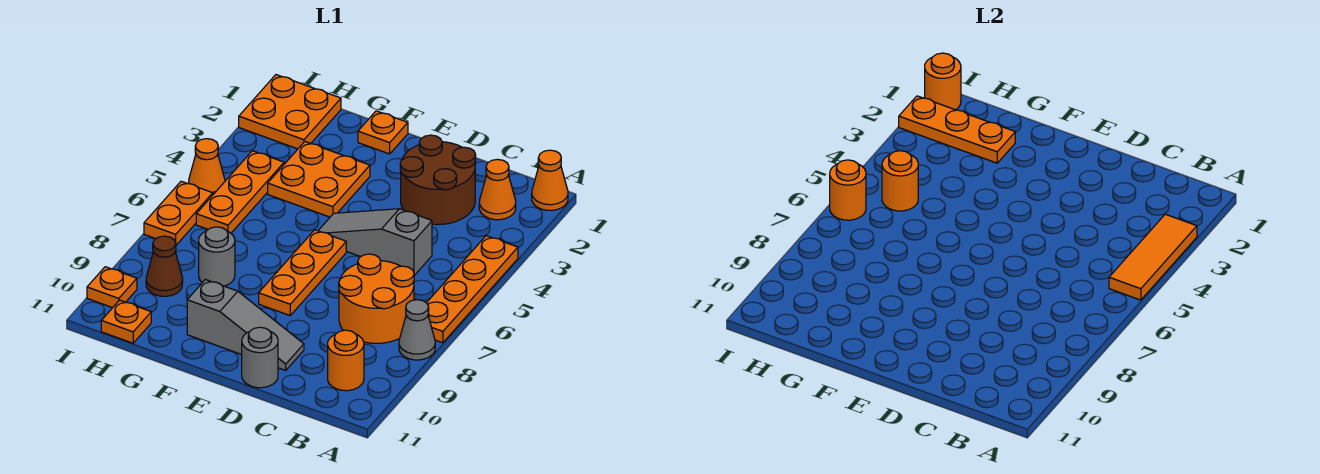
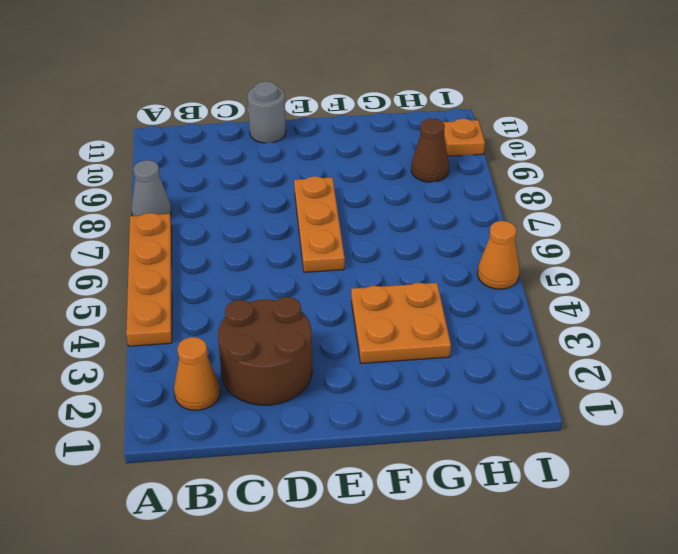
none -> orange cone A1 level 1
none -> orange round brick B7:C8 level 1
none -> orange round brick B10 level 1

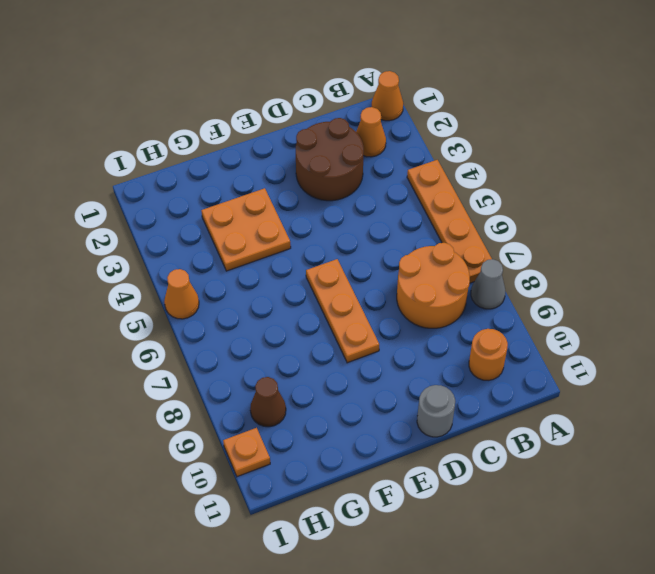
none -> grey slope C5:E5 level 1 top C
none -> grey slope D10:F10 level 1 top F
none -> orange plate F1 level 1

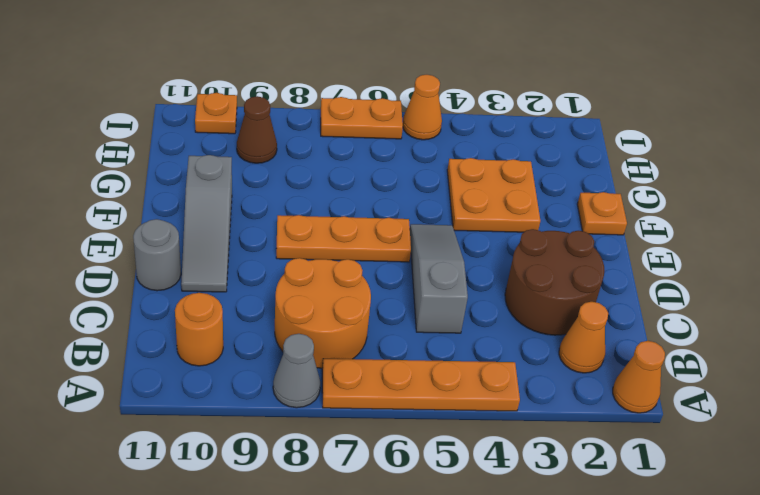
none -> grey round brick G8 level 1
none -> orange plate H1:I2 level 1
none -> orange plate H4:H6 level 1

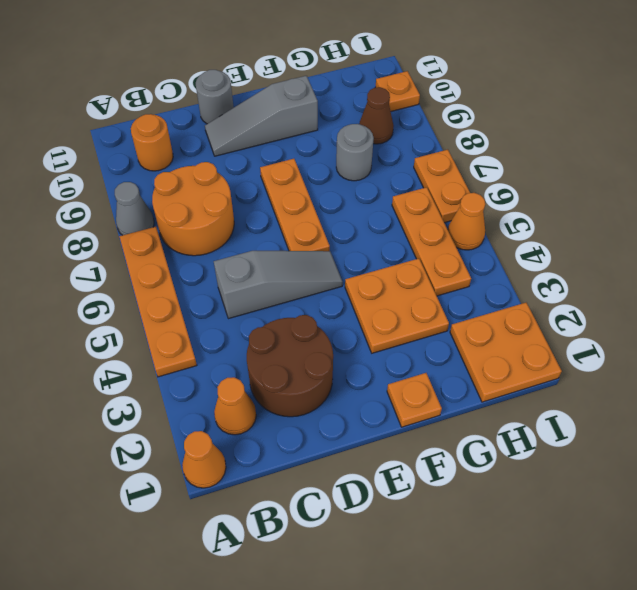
none -> orange plate H11 level 1
none -> orange tile A3:A5 level 2
none -> orange plate G2:I2 level 2

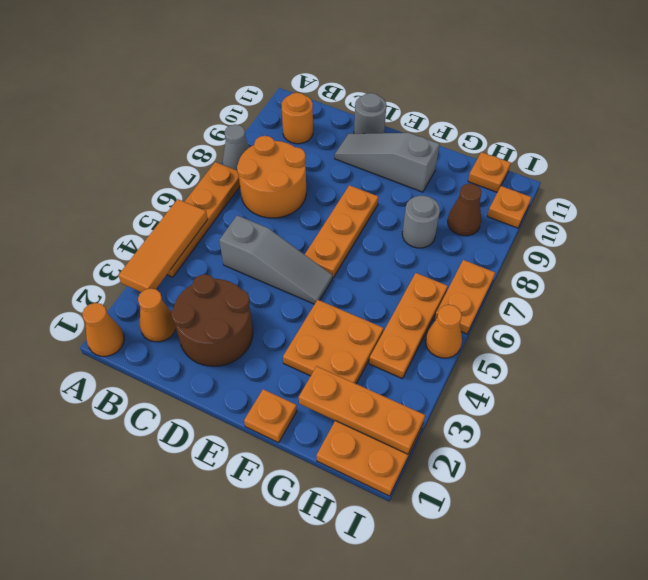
none -> orange round brick H5 level 2
none -> orange round brick I1 level 2
none -> orange round brick I6 level 2

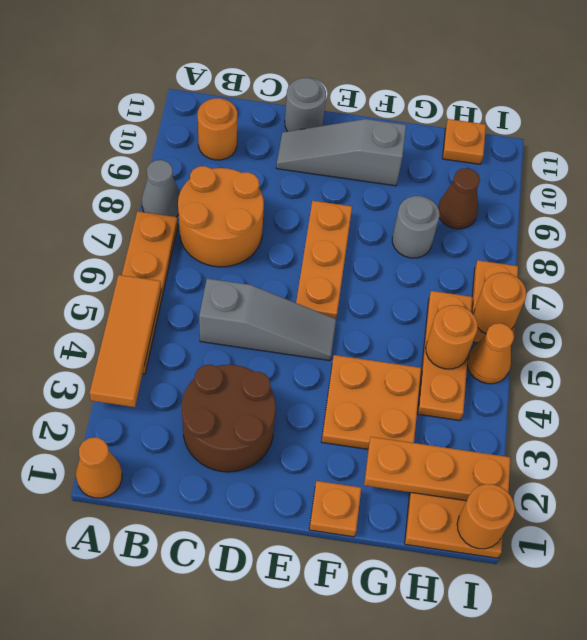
none -> orange cone B2 level 1
none -> orange plate I10 level 1

